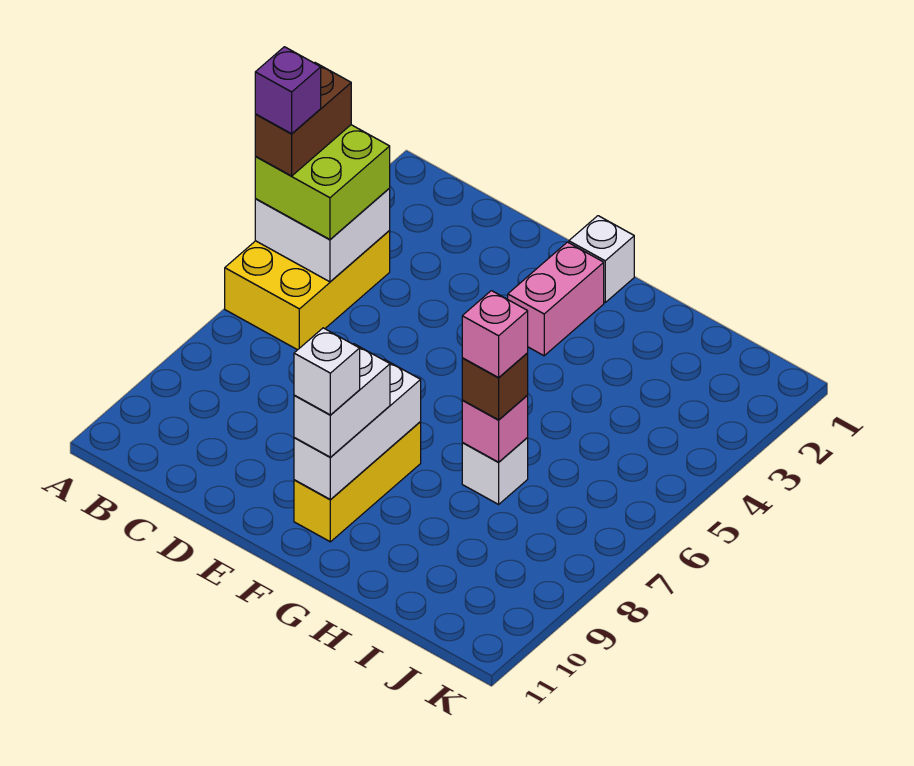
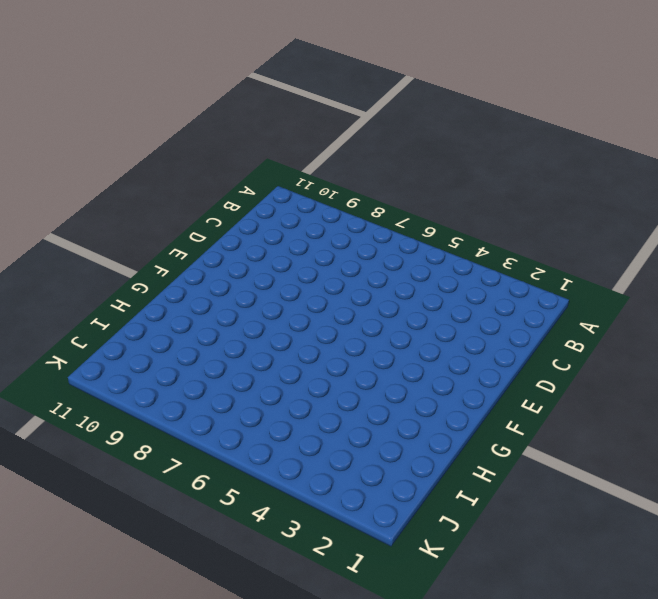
none -> yellow brick A4:B6 level 1
none -> white brick F1 level 1
none -> pink brick F2:F3 level 1

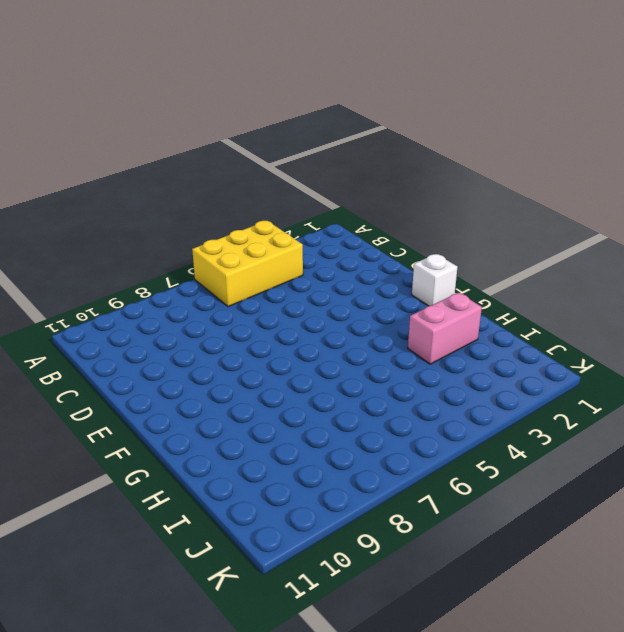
pink brick H2:H3 level 1 -> pink brick F2:F3 level 1
none -> yellow brick F8:F10 level 1
none -> white brick H7 level 1
none -> white brick A4:B5 level 2

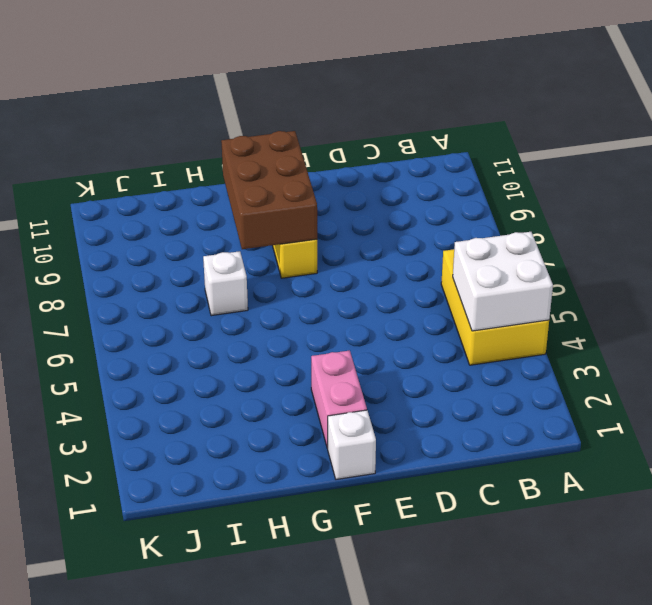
brown brick F8:G10 level 2 -> white brick F8:F10 level 2
none -> pink brick H7 level 2
none -> lime brick A4:B5 level 3
none -> white brick F9:F10 level 3

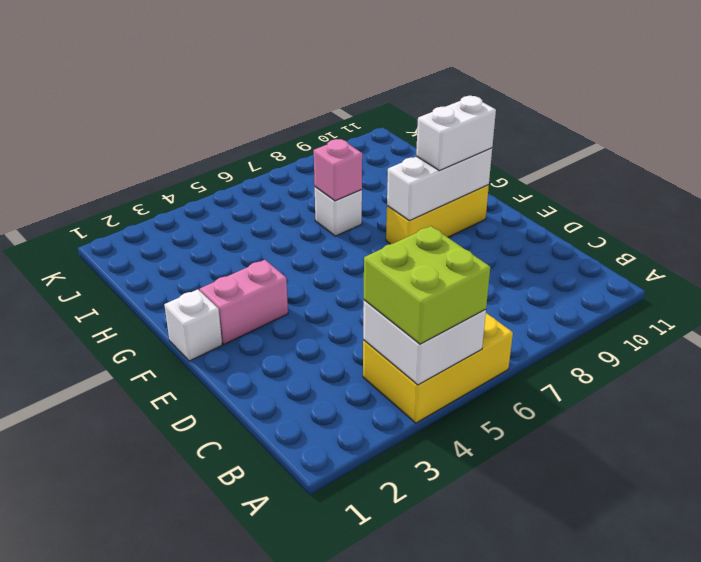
none -> brown brick H7 level 3
none -> brown brick A4:A5 level 4
none -> white brick F10 level 4

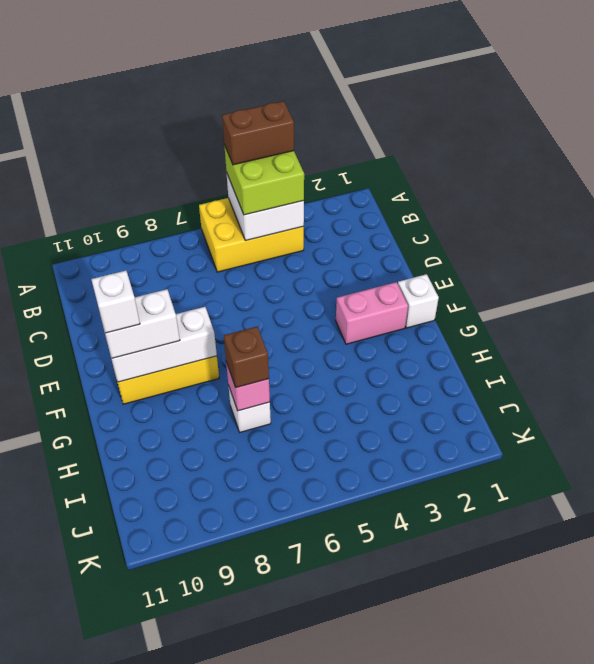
none -> pink brick H7 level 4
none -> purple brick A5 level 5

